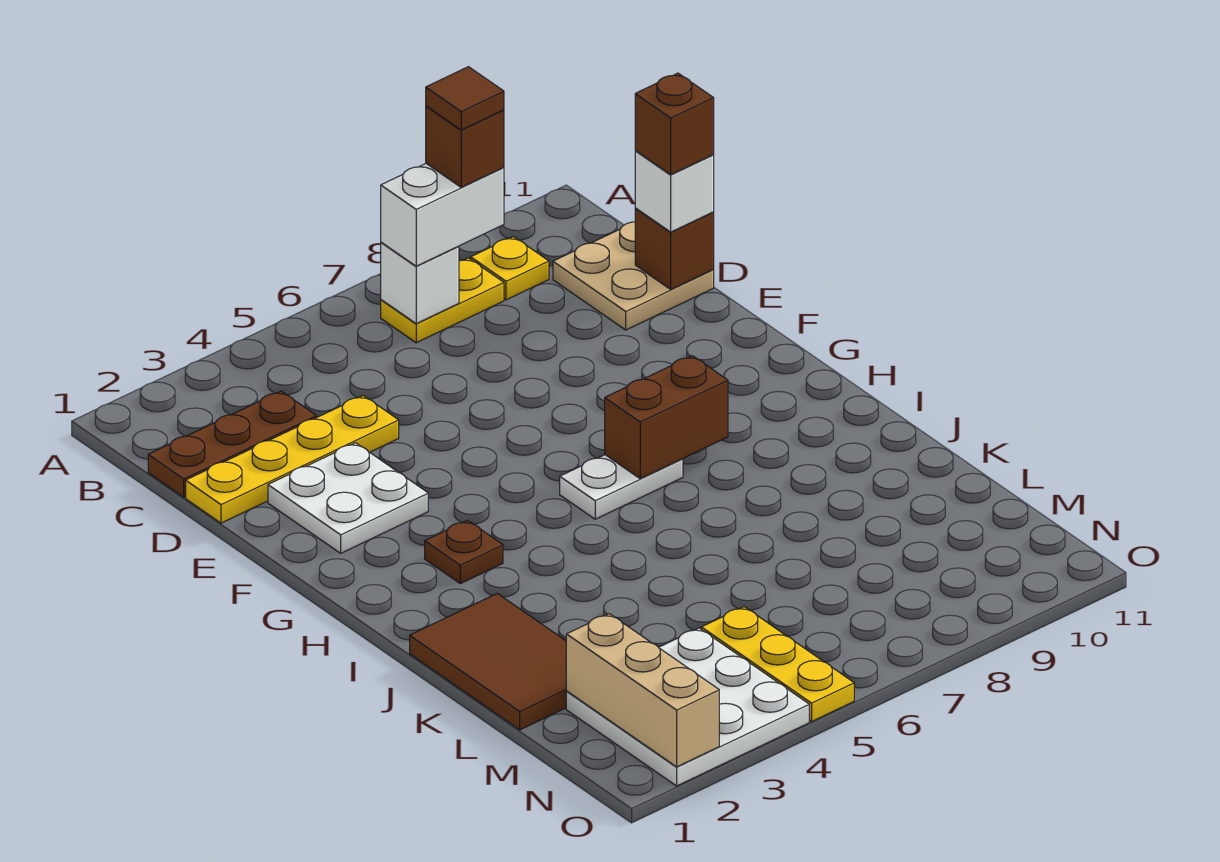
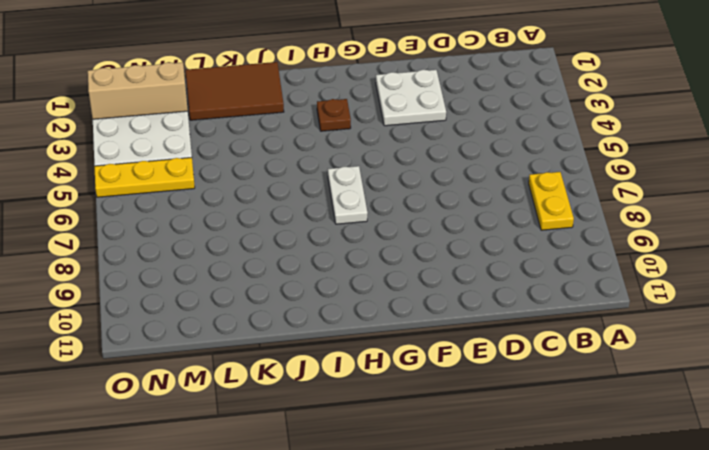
none -> yellow plate B9 level 1
none -> brown plate C1:C3 level 1
none -> tan plate C10:D11 level 1

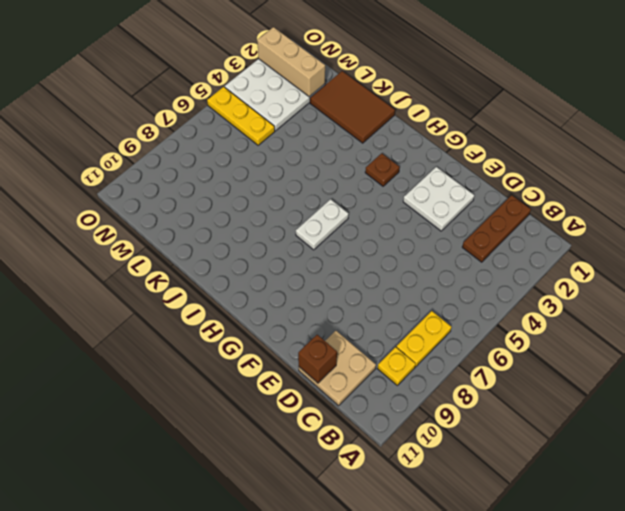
none -> yellow plate D1:D4 level 1
none -> white brick B7 level 2
none -> brown brick H7:H8 level 2

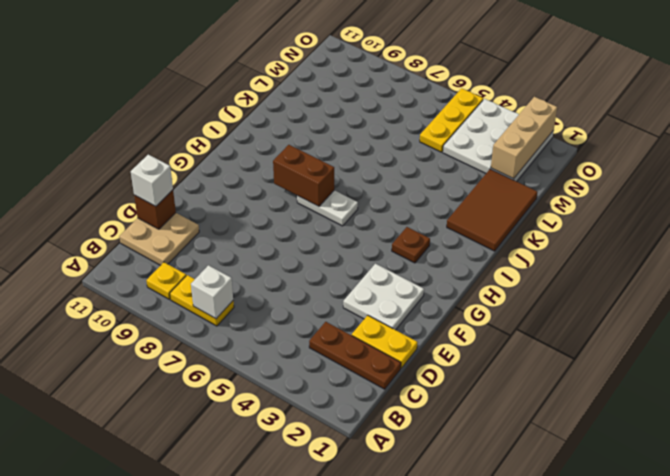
yellow plate D1:D2 level 1 -> yellow plate D1:D4 level 1
none -> white brick B7:B8 level 3
none -> brown brick B8 level 4
none -> brown brick D11 level 4

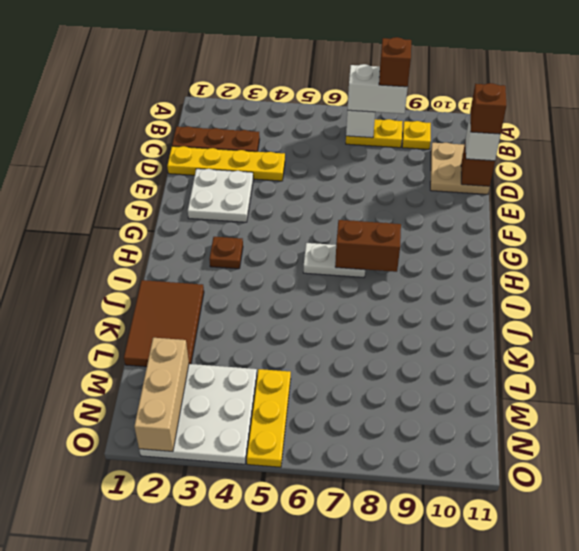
none -> brown tile B8 level 5

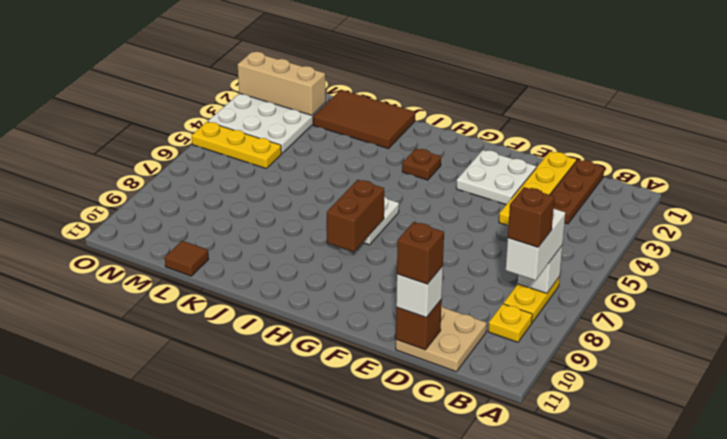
brown tile L11 level 1 -> brown tile B8 level 5

